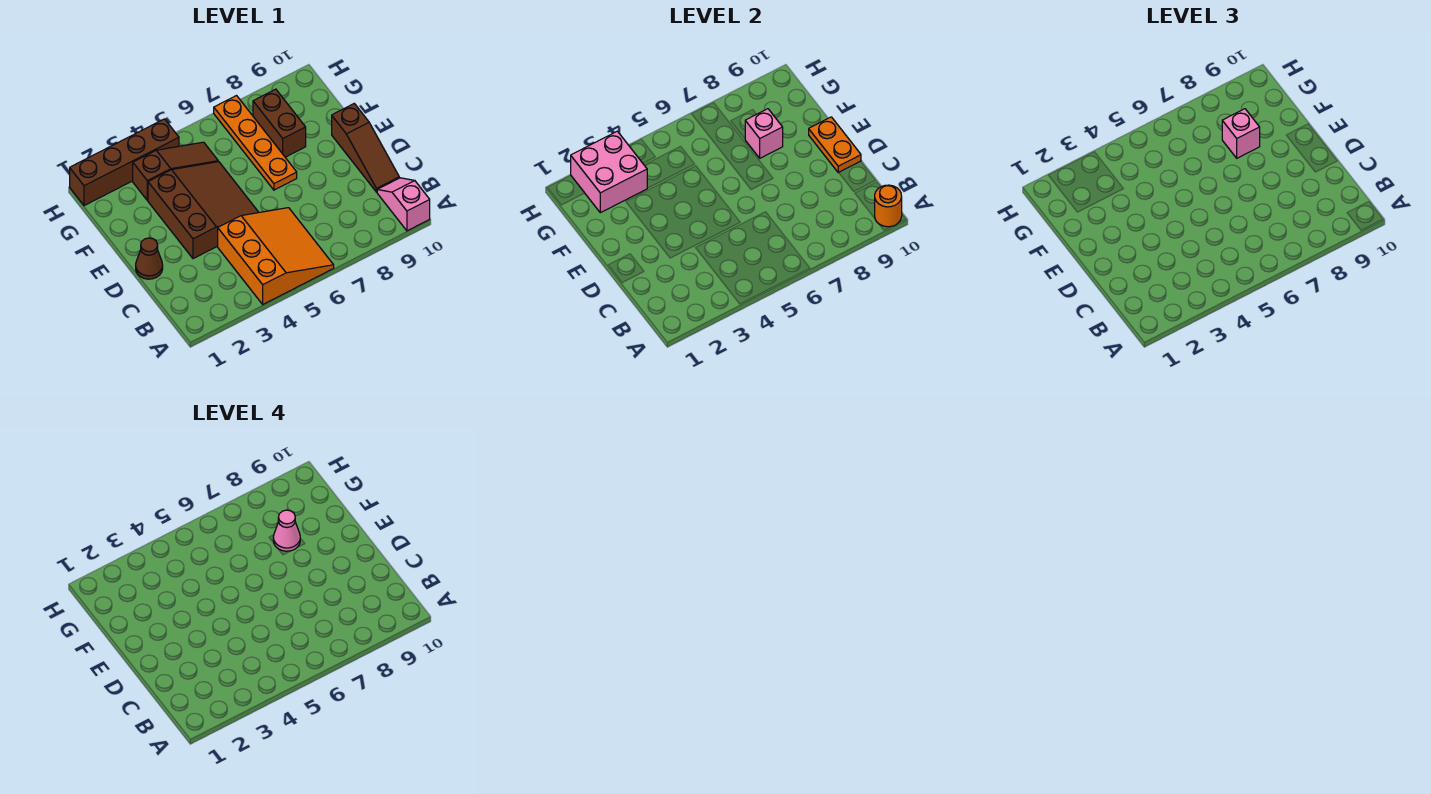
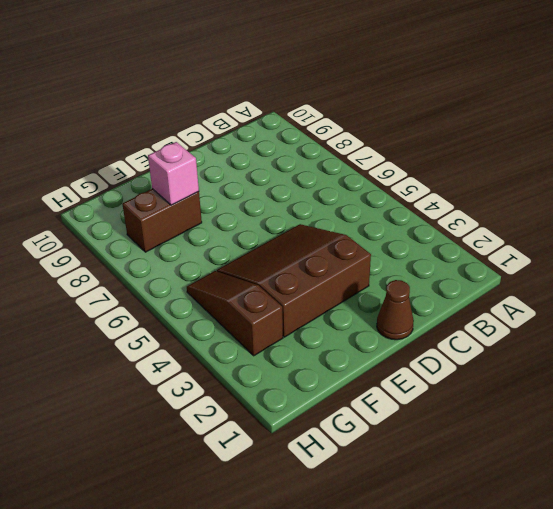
none -> orange slope A4:C6 level 1 top 4
none -> pink slope A10:B10 level 1 top A
none -> brown slope C10:E10 level 1 top E

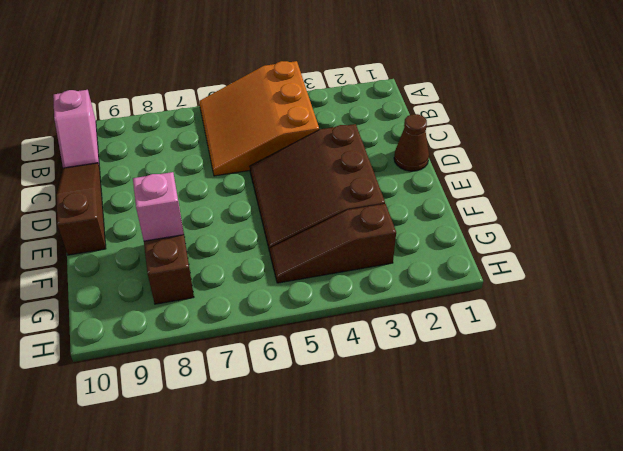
none -> orange plate E7:H7 level 1
none -> brown brick H1:H4 level 1
none -> orange round brick A10 level 2

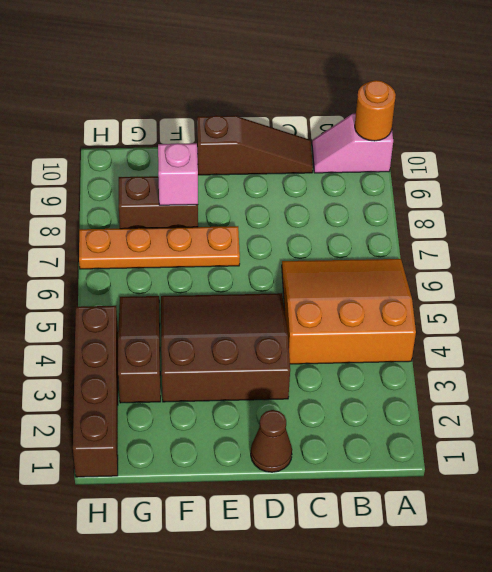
none -> orange plate D10:E10 level 2
none -> pink brick G2:H3 level 2
none -> pink brick F8 level 3

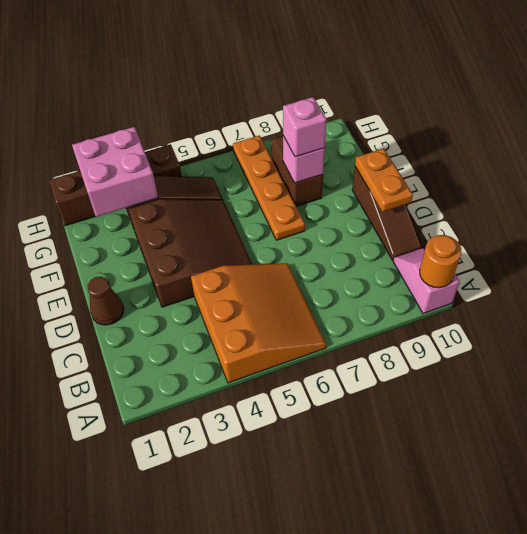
none -> pink cone F8 level 4

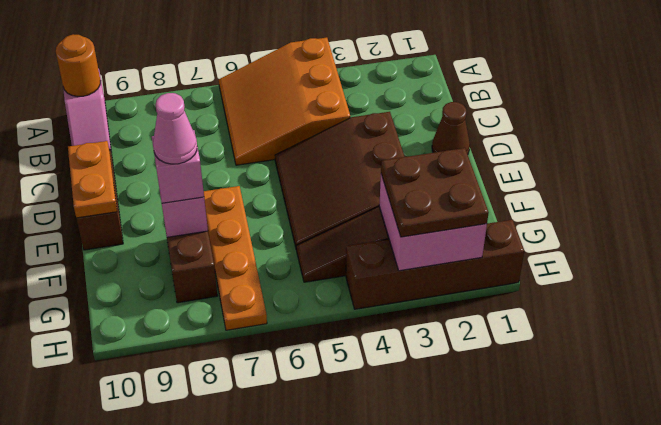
brown plate G2:H3 level 3 -> none

